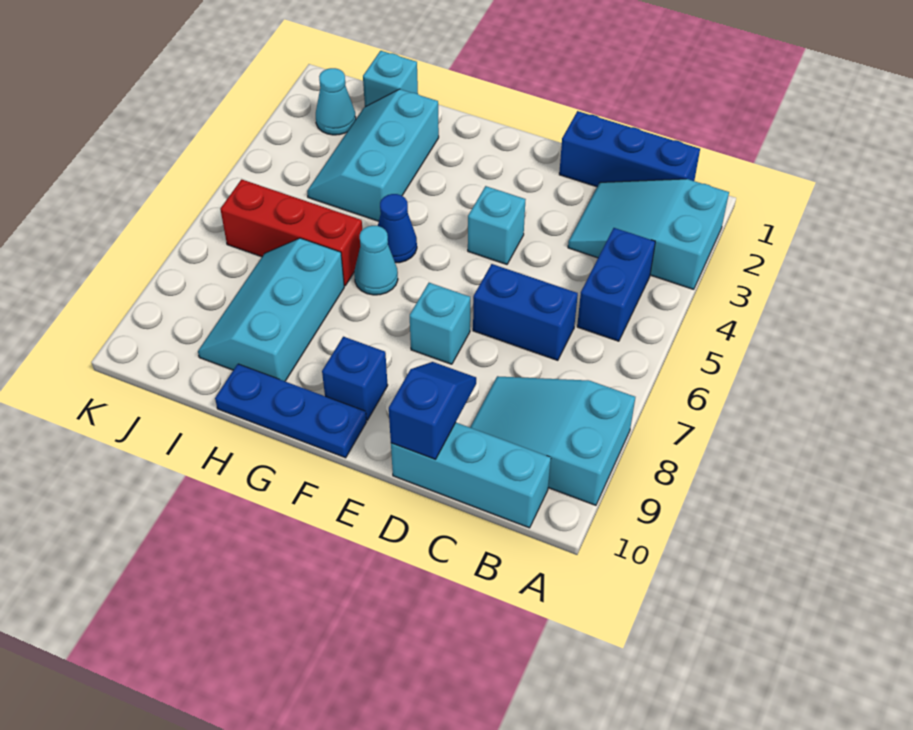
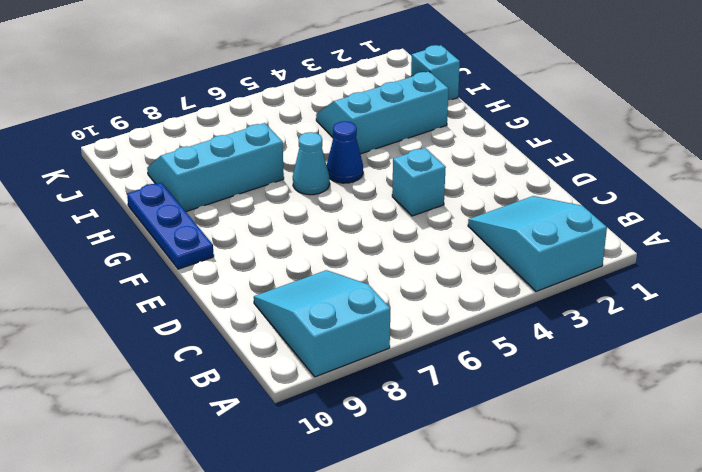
none -> blue brick B1:D1 level 1
none -> blue brick B4:B5 level 1
none -> cyan brick B10:D10 level 1

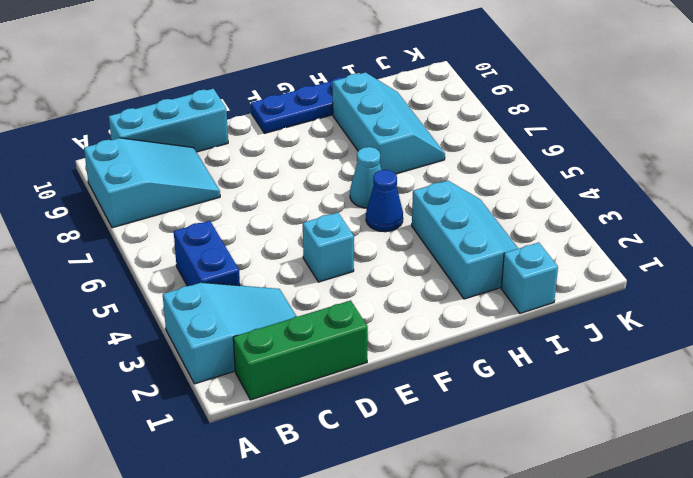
green brick B1:D1 level 1 -> blue brick B1:D1 level 1
none -> blue brick C6:D6 level 1
none -> cyan brick E7 level 1
none -> blue brick F9 level 1

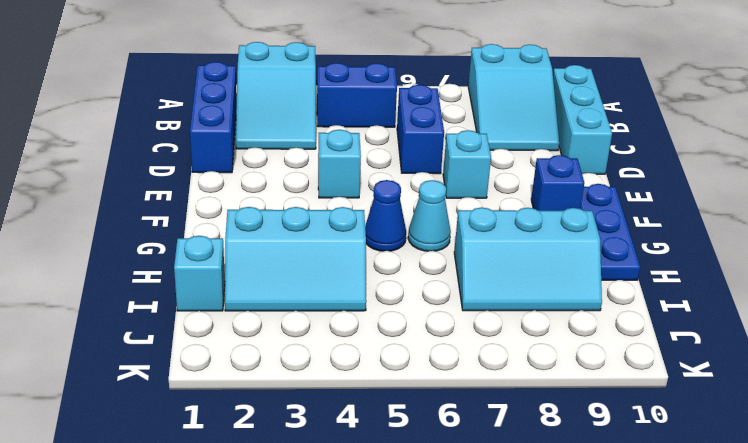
none -> red brick H6:J6 level 1
none -> cyan cone J2 level 1
none -> blue slope D9:D10 level 2 top 10

